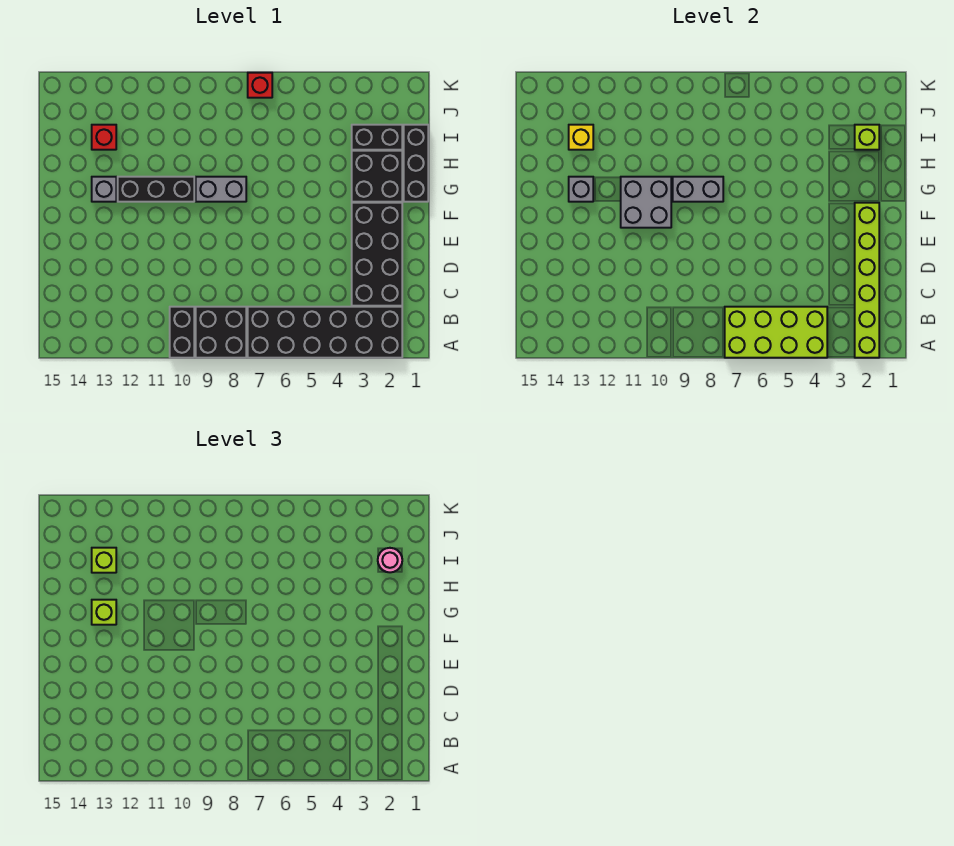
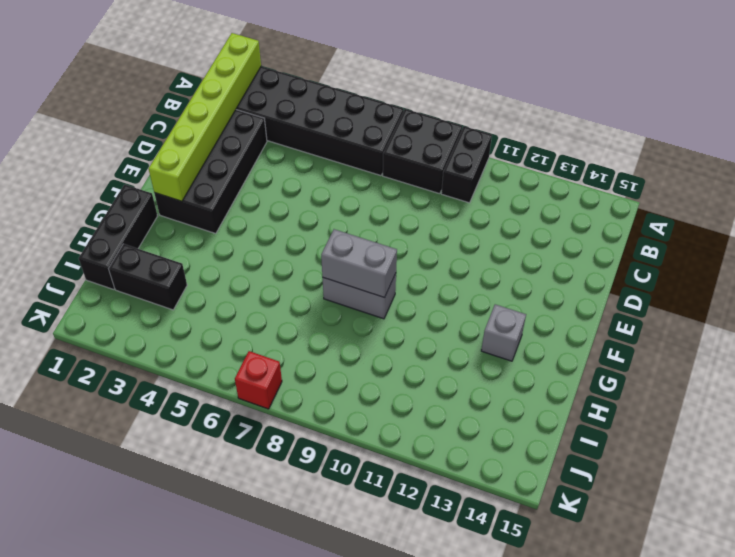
none -> black brick G2:H3 level 1
none -> black brick G10:G12 level 1
none -> red brick I13 level 1

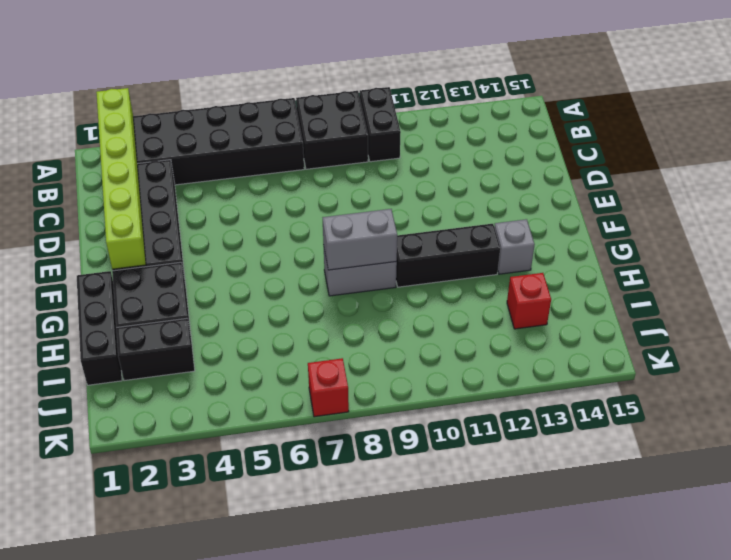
none -> lime brick A4:B7 level 2
none -> grey brick F10:G11 level 2
none -> grey brick G13 level 2

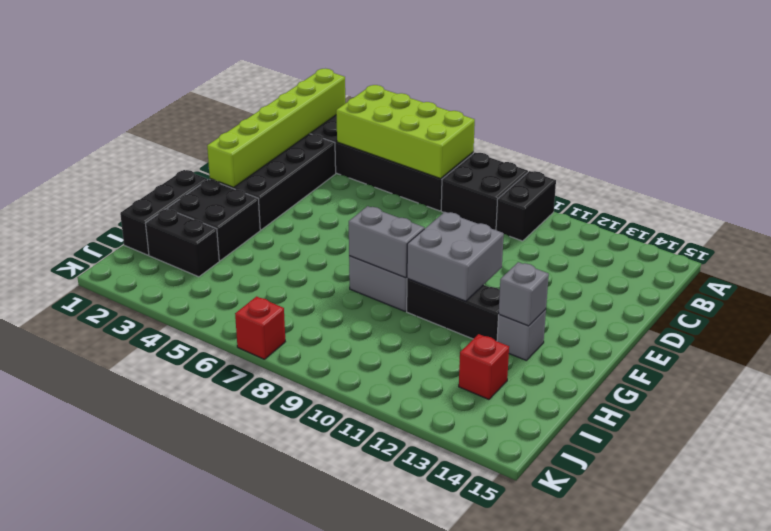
none -> lime brick I2 level 2
none -> yellow brick I13 level 2
none -> lime brick G13 level 3

